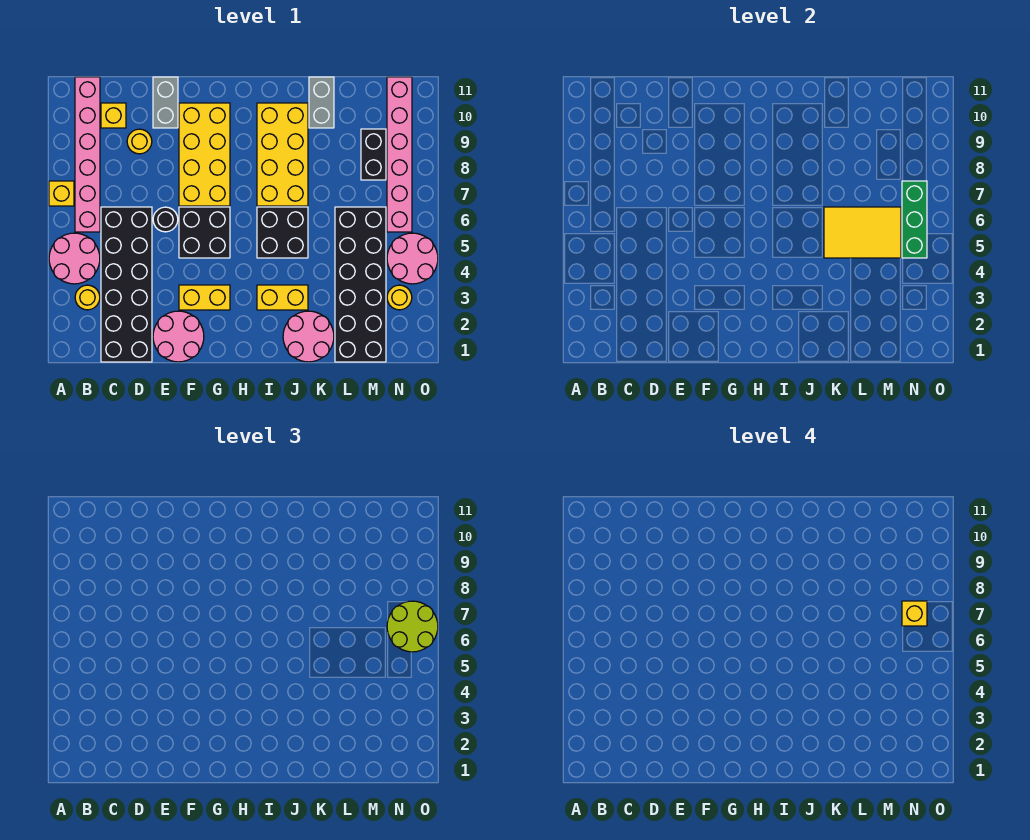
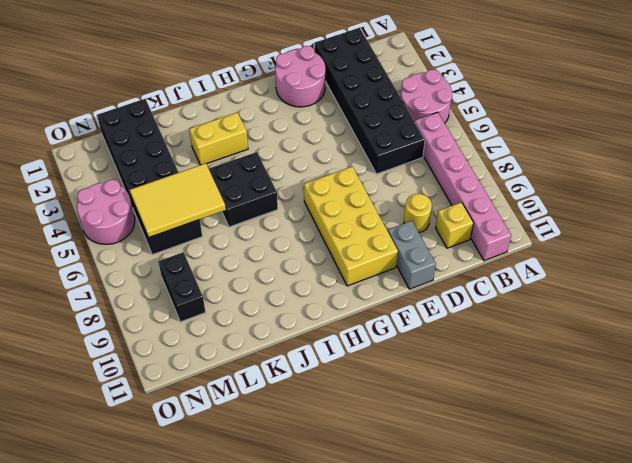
none -> yellow brick A7 level 1
none -> yellow round brick B3 level 1
none -> black round brick E6 level 1

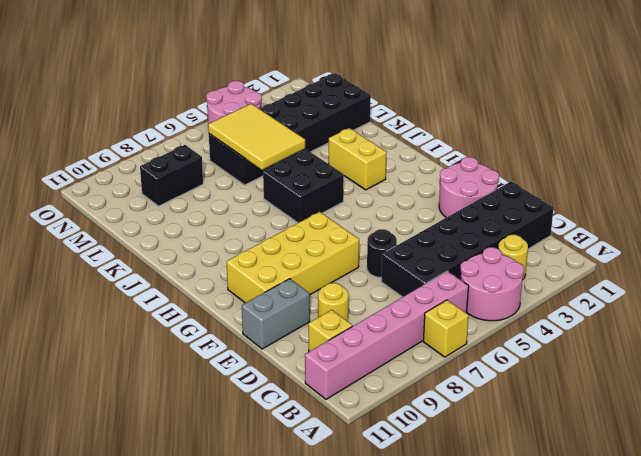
none -> yellow brick F3:G3 level 1
none -> black brick F5:G6 level 1
none -> yellow brick I7:J10 level 1

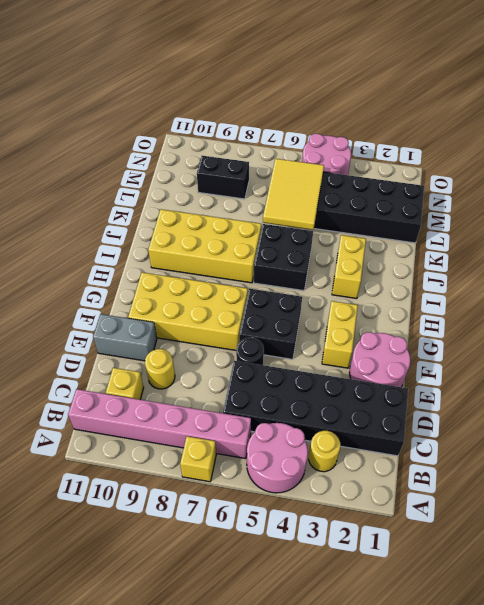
none -> pink round brick J1:K2 level 1
none -> grey brick K10:K11 level 1
none -> yellow round brick N3 level 1

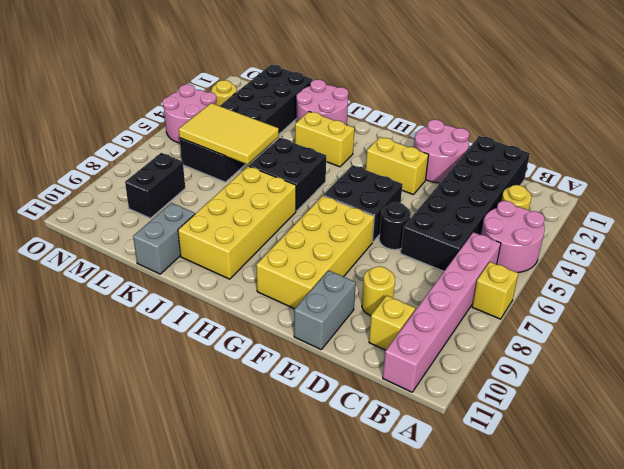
none -> pink brick N6:N11 level 1
none -> green brick N5:N7 level 2
none -> lime round brick N6:O7 level 3

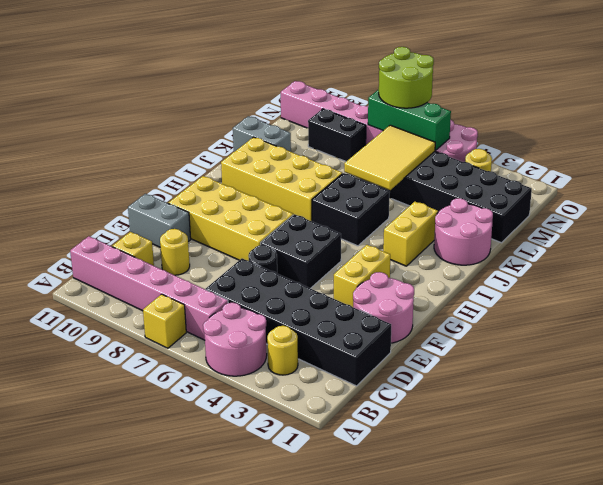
none -> yellow brick N7 level 4

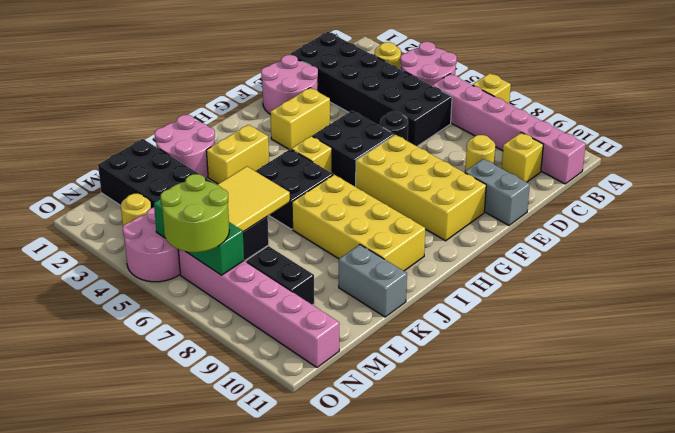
yellow brick H5 level 1 -> yellow brick N7 level 4

